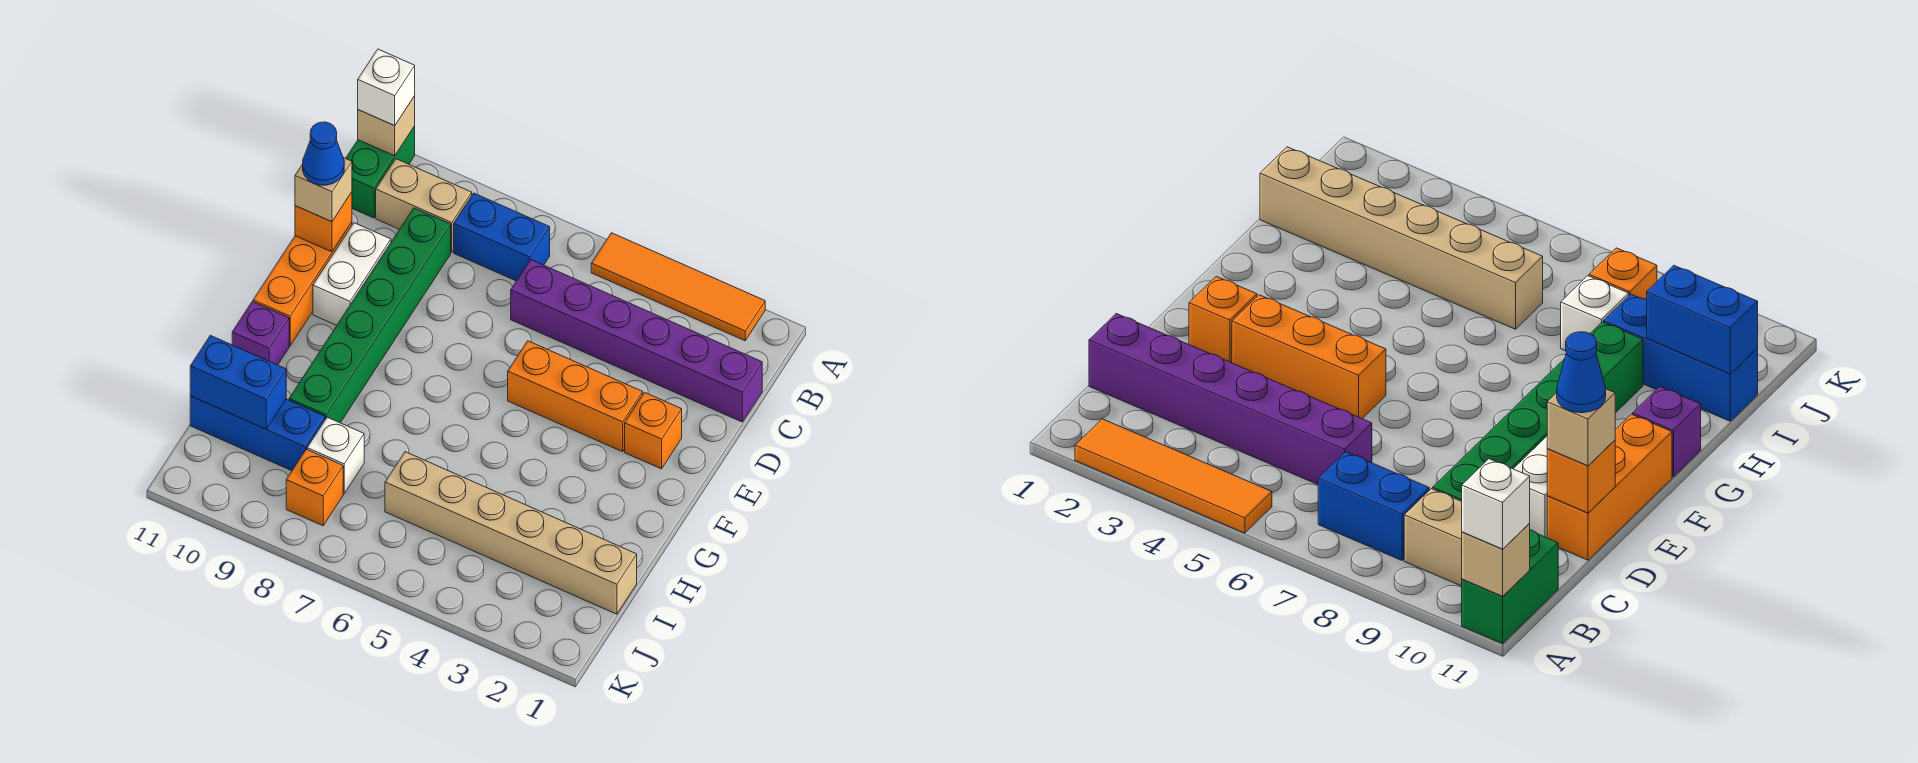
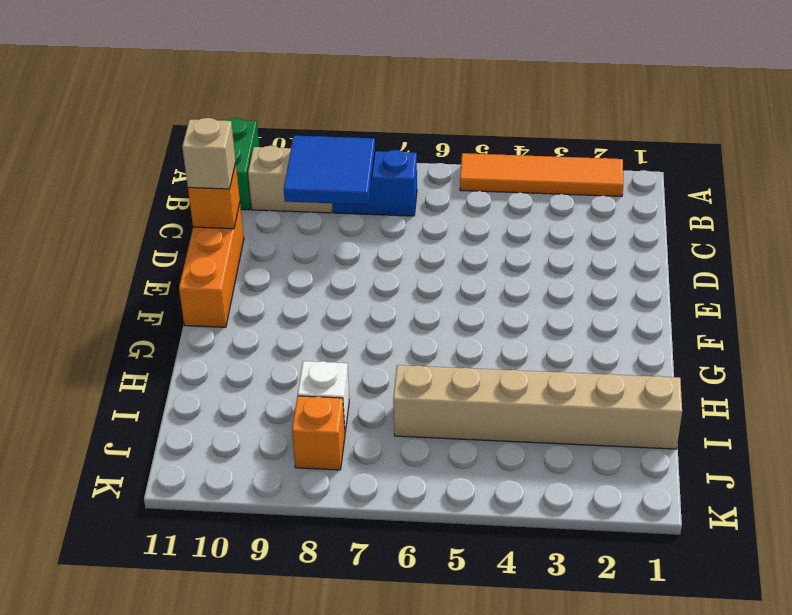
blue tile B8:C9 level 2 -> none
none -> purple brick C1:C6 level 1
none -> green brick C9:H9 level 1
none -> white brick D10:E10 level 1

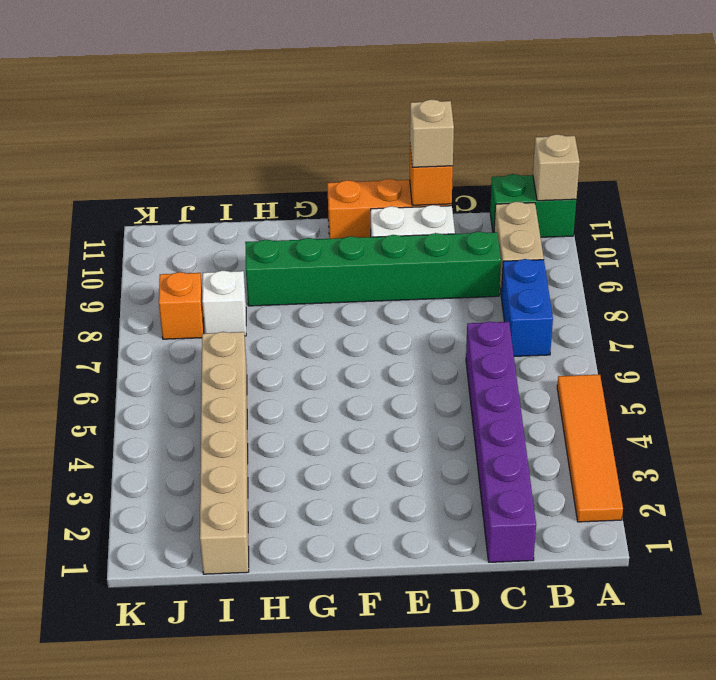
none -> orange brick E2 level 1
none -> orange brick E3:E5 level 1
none -> purple brick G11 level 1

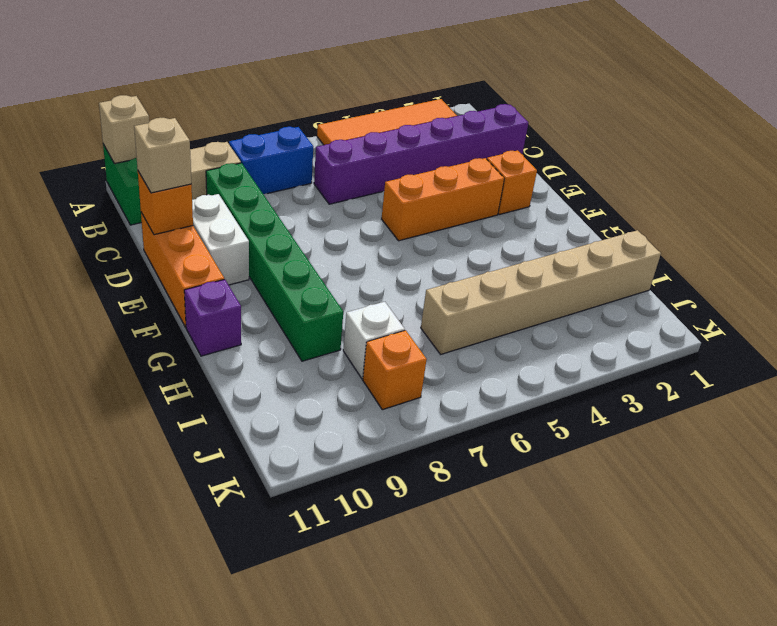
none -> blue brick I9:I11 level 1
none -> blue brick I10:I11 level 2
none -> white brick A11 level 3

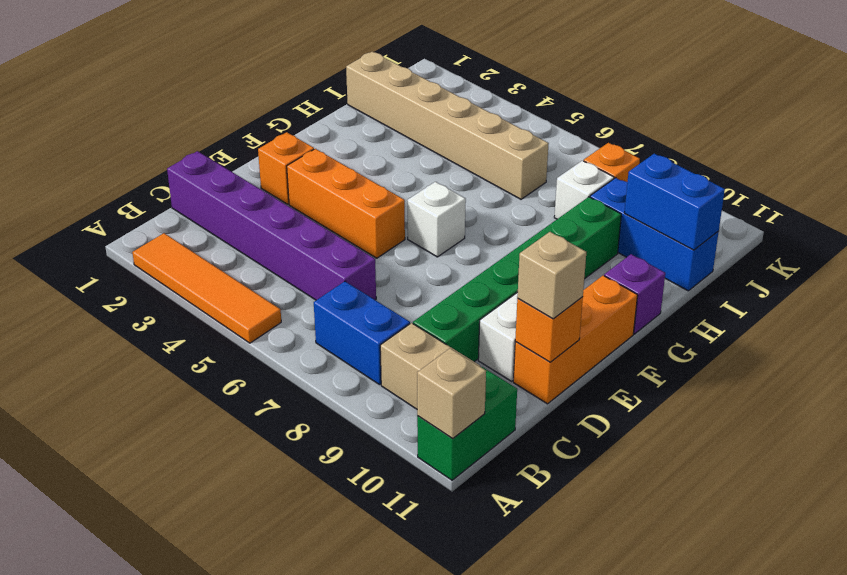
white brick F6 level 1 -> white brick A11 level 3
none -> blue cone D11 level 4

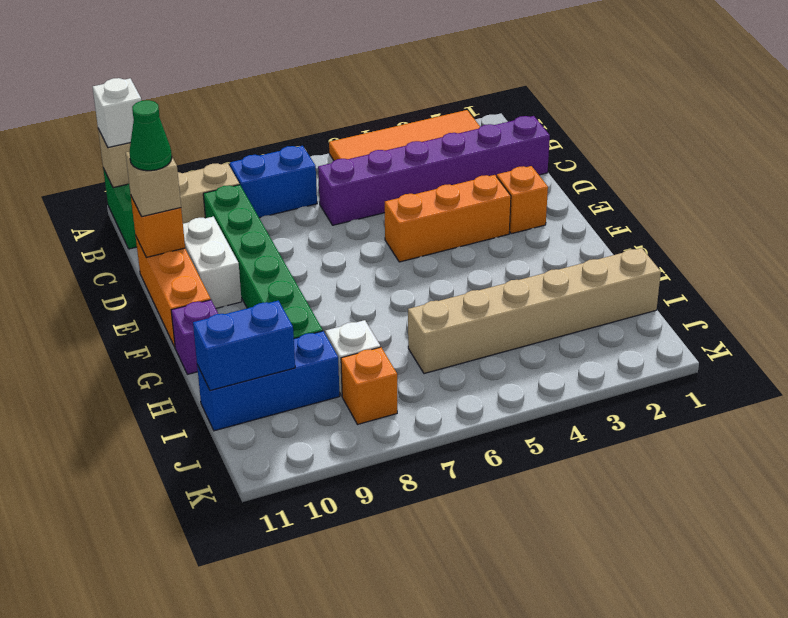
green cone D11 level 4 -> blue cone D11 level 4

